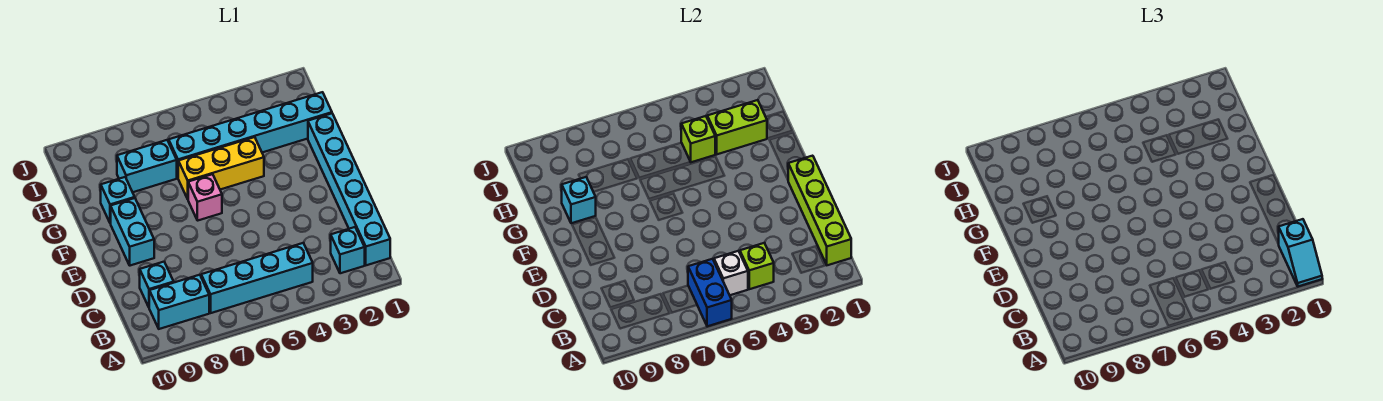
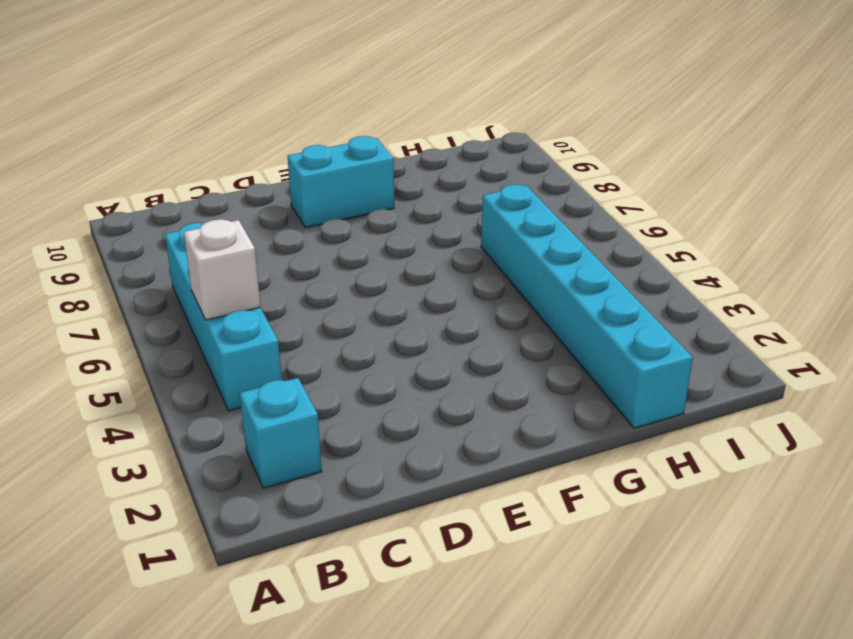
none -> cyan brick B1:G1 level 1
none -> cyan brick B8:B9 level 1
none -> cyan brick C9 level 1

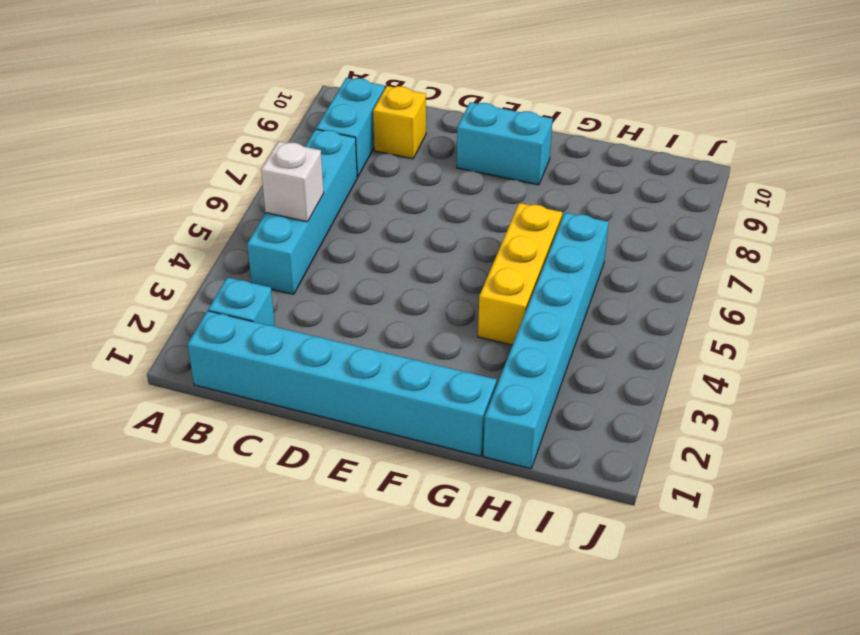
yellow brick C9 level 1 -> cyan brick C9 level 1
none -> pink brick F6 level 1
none -> cyan brick G9 level 1
none -> cyan brick H7:H8 level 1

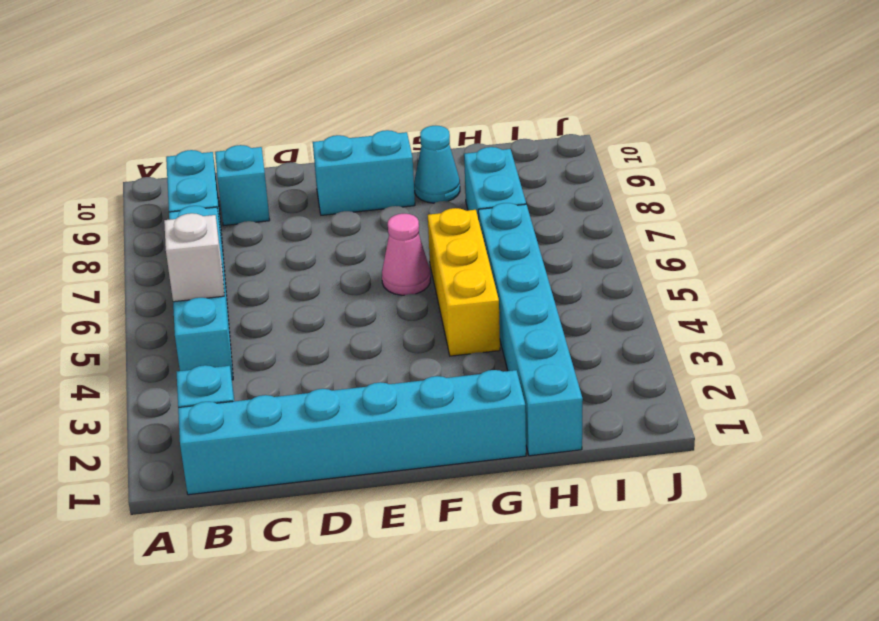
pink cone F6 level 1 -> pink brick F6 level 1
cyan cone G9 level 1 -> cyan brick G9 level 1
none -> blue brick A6:B6 level 2
none -> lime brick B1:E1 level 2
none -> lime brick B4 level 2

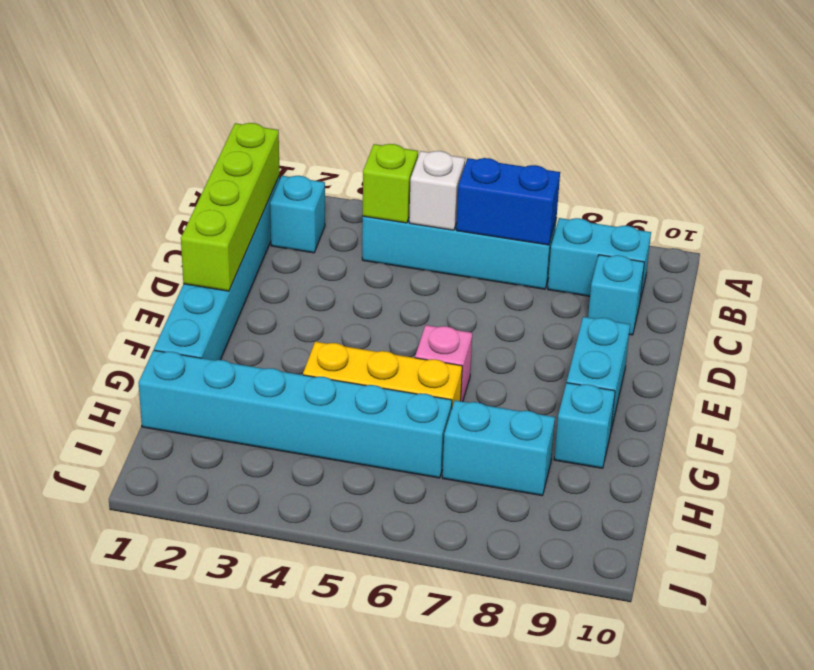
blue brick B6:B7 level 2 -> blue brick A6:B6 level 2
none -> cyan brick G9 level 2
none -> lime brick H2:H3 level 2
none -> lime brick H4 level 2

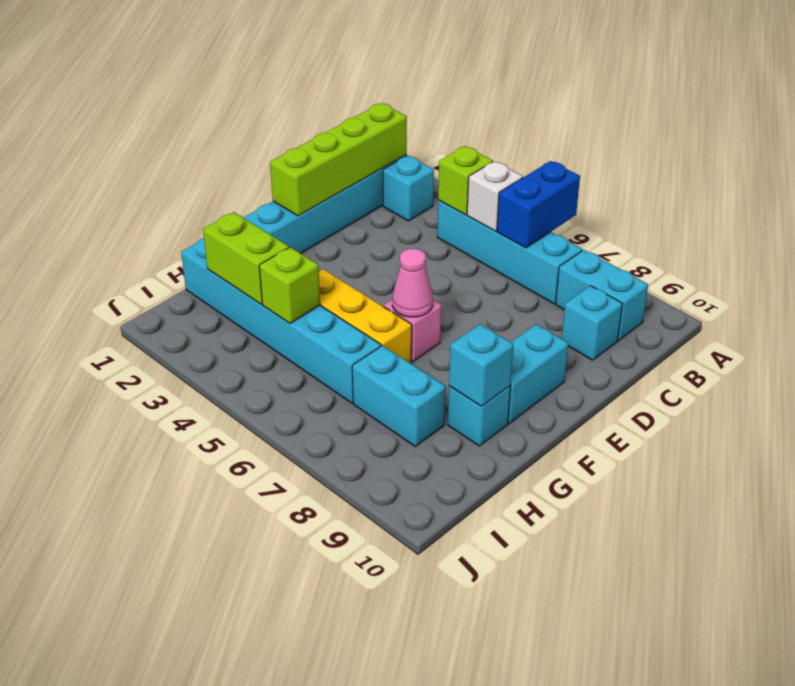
pink cone F6 level 2 -> none
none -> cyan slope A1:B1 level 3 top B

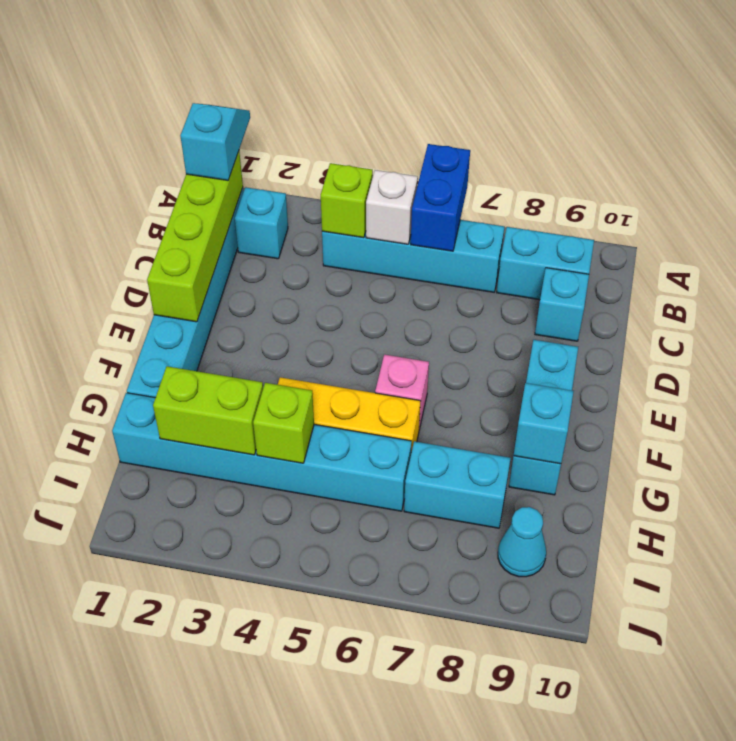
cyan cone I9 level 1 -> none

